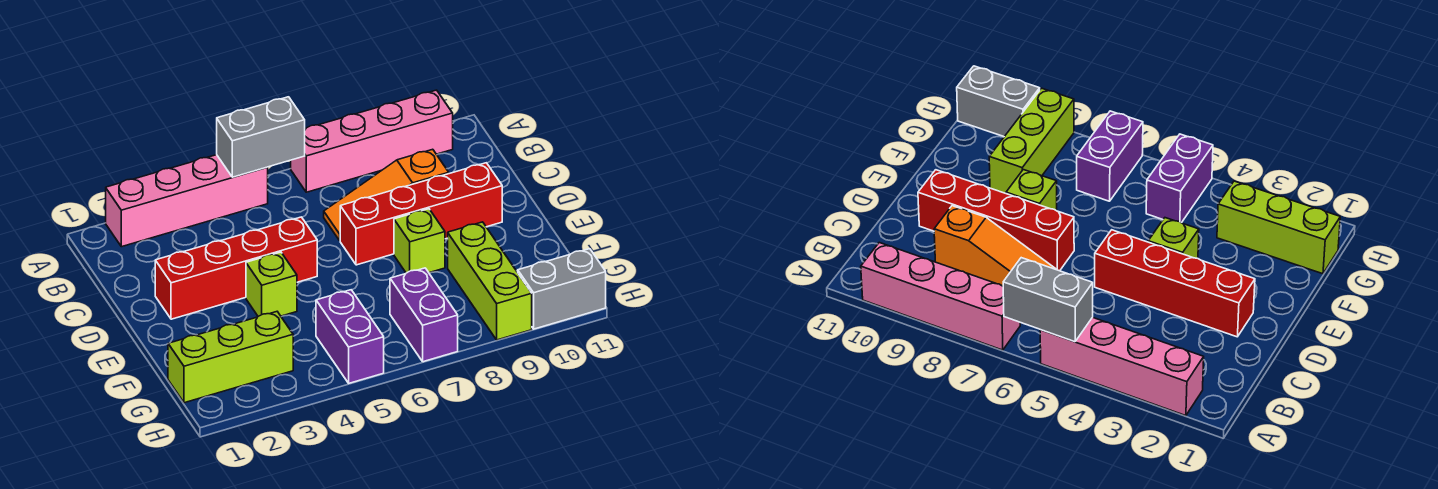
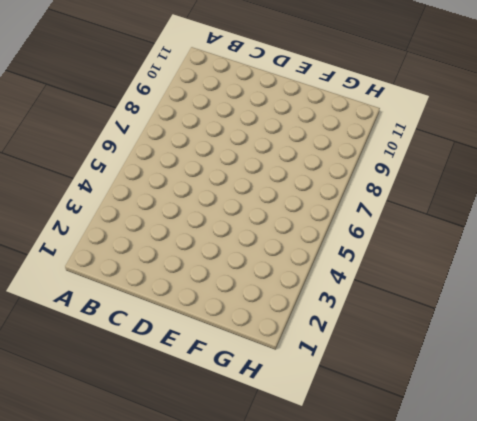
none -> pink brick A2:A5 level 1
none -> pink brick A7:A10 level 1
none -> orange slope C7:C9 level 1 top 9

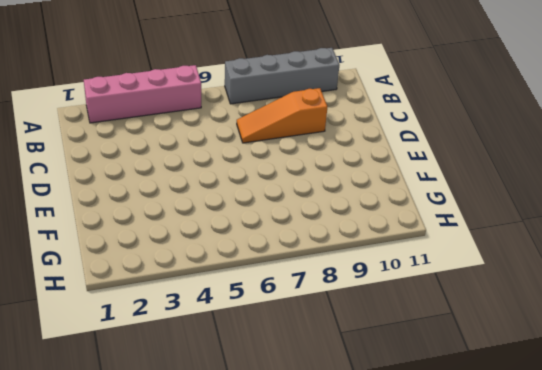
grey brick A7:A10 level 1 -> pink brick A7:A10 level 1
none -> red brick D2:D5 level 1
none -> red brick D7:D10 level 1
none -> lime brick E4 level 1

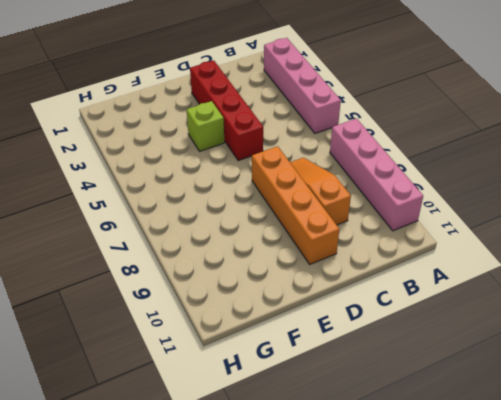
orange brick D7:D10 level 1 -> red brick D7:D10 level 1
none -> lime brick E8 level 1
none -> lime brick F9:H9 level 1
none -> lime brick G1:G3 level 1

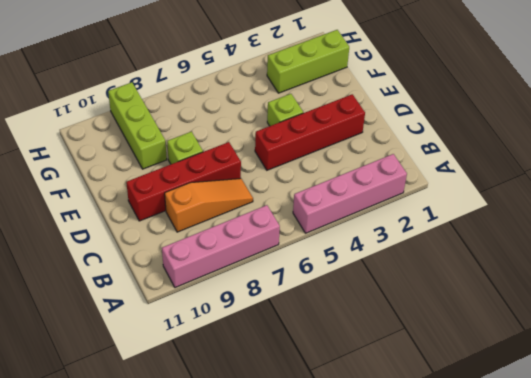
none -> purple brick G5:H5 level 1
none -> purple brick G7:H7 level 1
none -> grey brick H10:H11 level 1

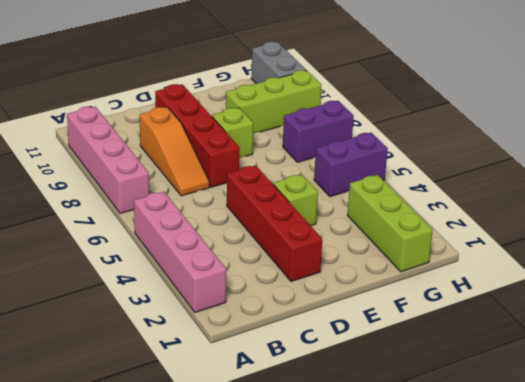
none -> grey brick A5:A6 level 2

